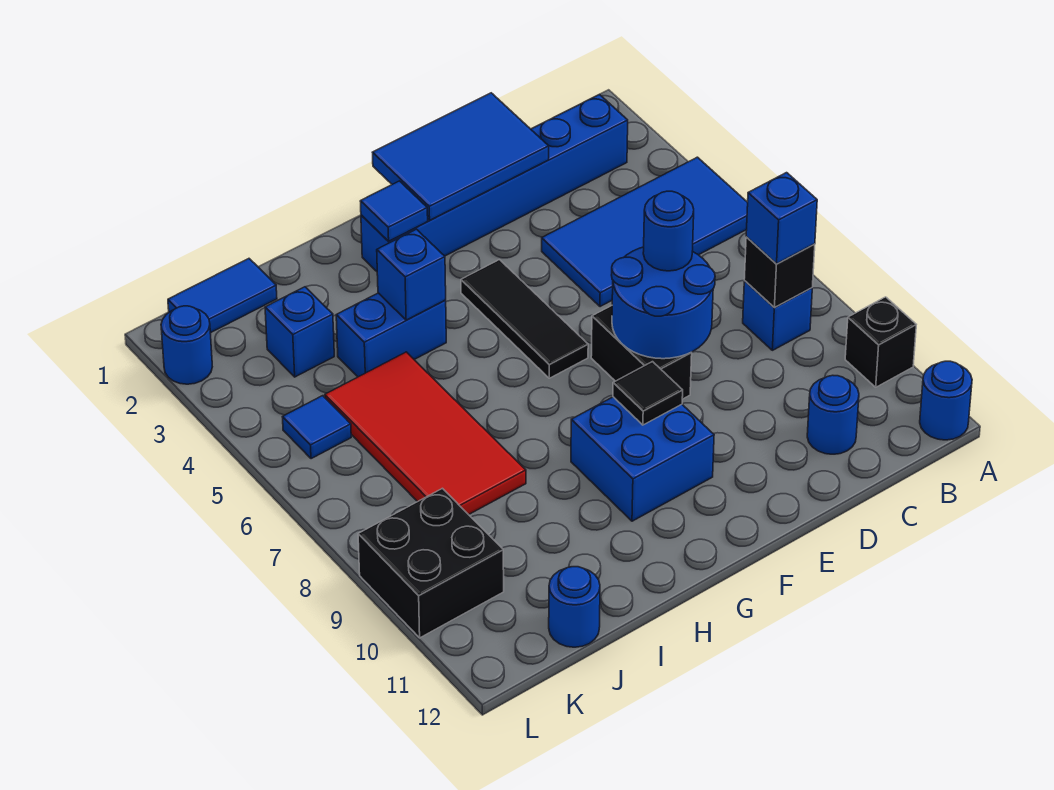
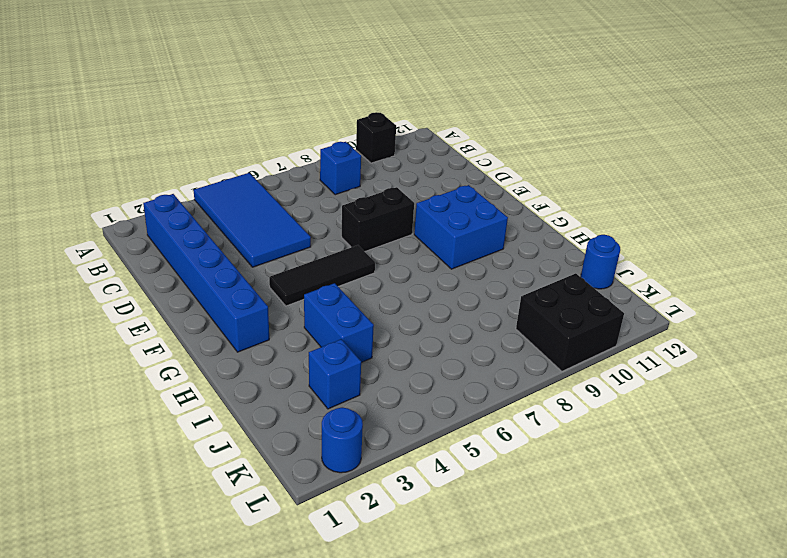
none -> blue round brick A12 level 1
none -> blue round brick C11 level 1
none -> red tile I5:J8 level 1

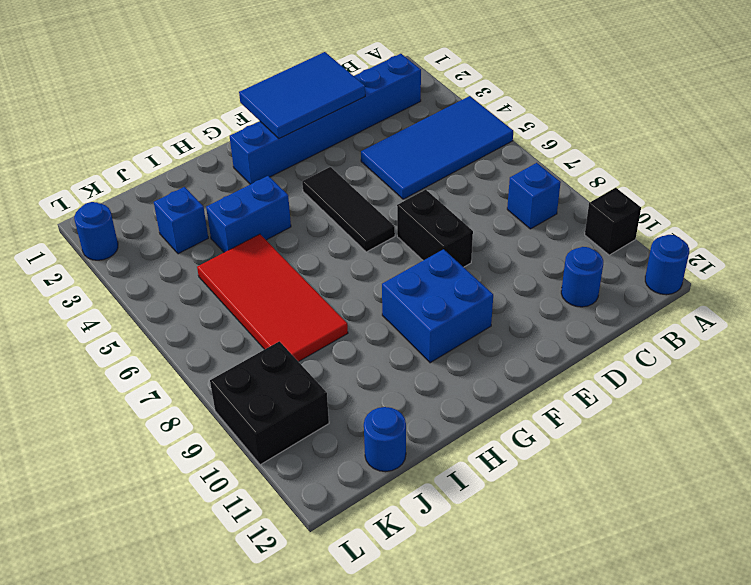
none -> blue tile J1:K1 level 1
none -> blue tile K5 level 1
none -> black brick B8 level 2

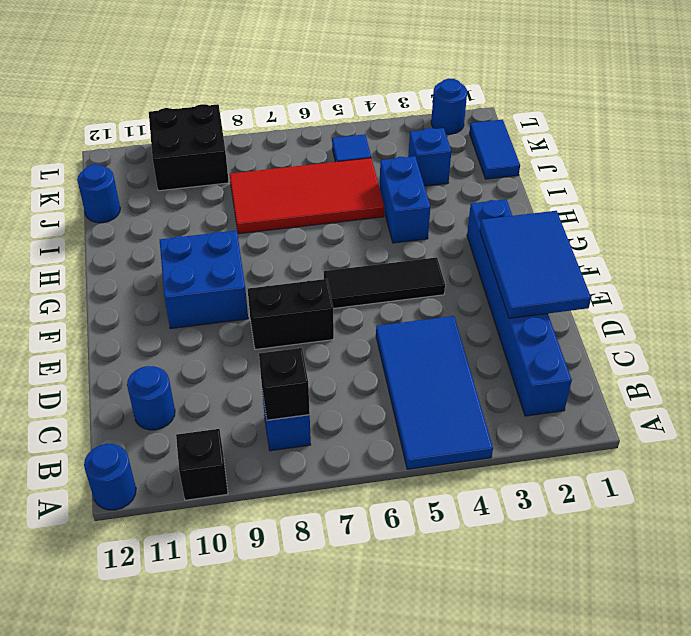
none -> blue round brick D7:E8 level 2
none -> black tile F9 level 2
none -> blue tile G2 level 2

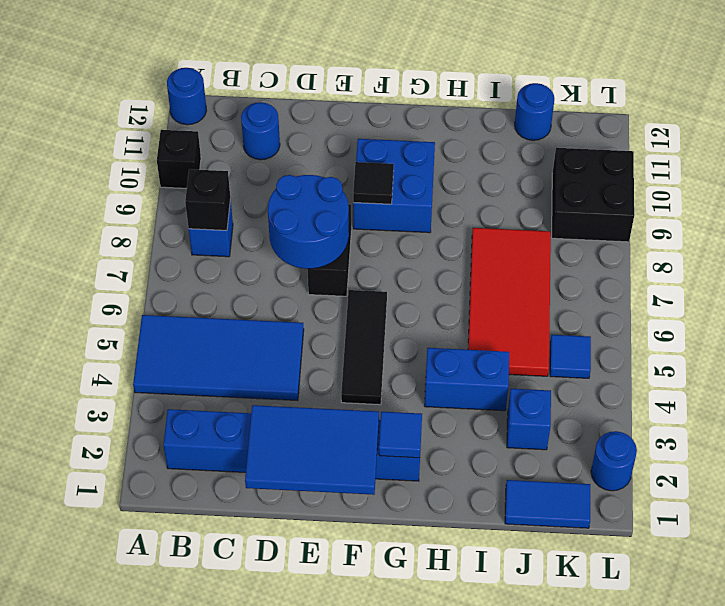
none -> blue brick H4 level 2
none -> blue brick B8 level 3
none -> blue round brick D7 level 3

